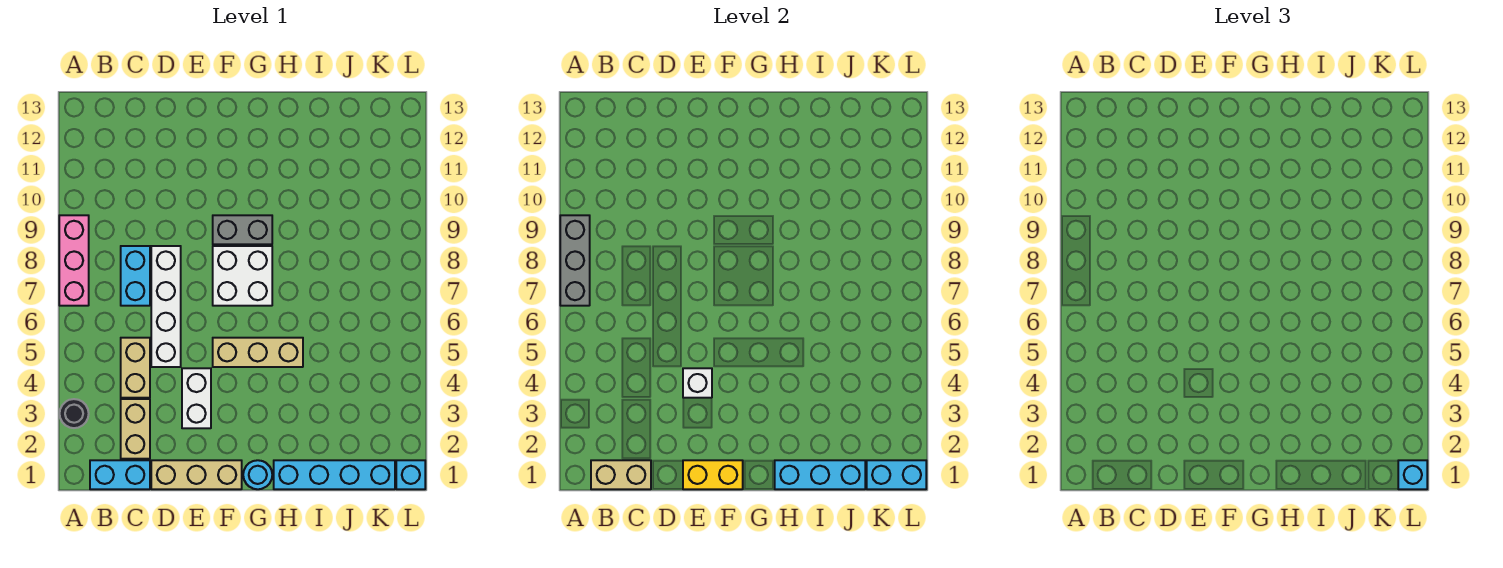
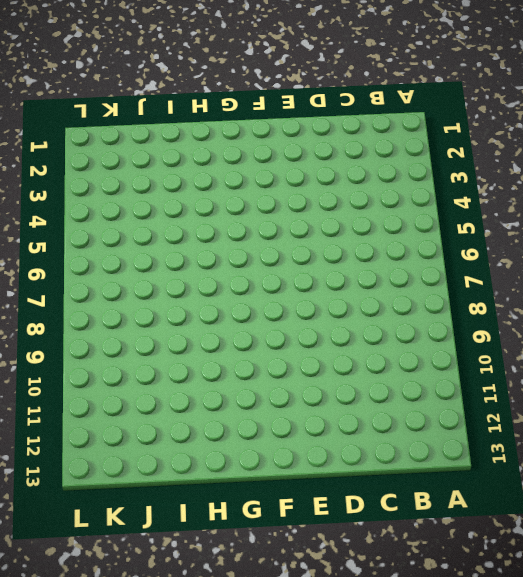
none -> black round brick A3 level 1
none -> pink brick A7:A9 level 1
none -> cyan brick B1:C1 level 1

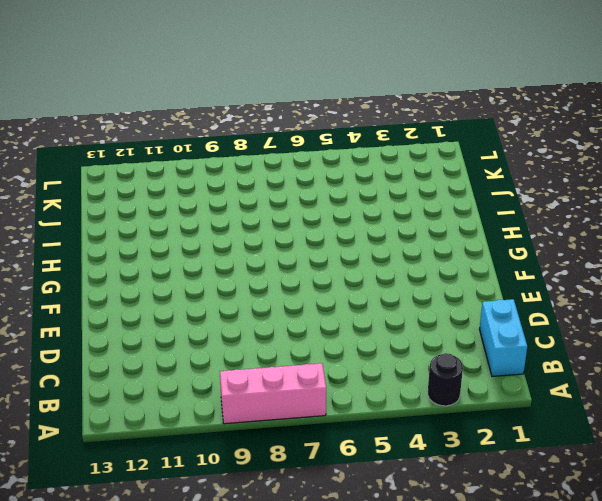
none -> tan brick C2:C3 level 1
none -> tan brick C4:C5 level 1
none -> cyan brick C7:C8 level 1

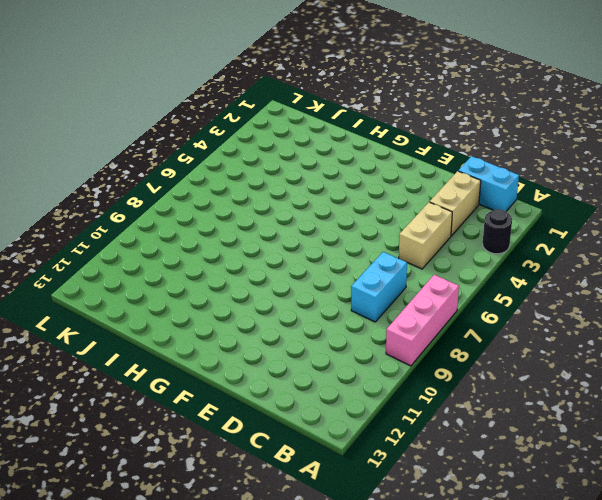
none -> tan brick D1:F1 level 1
none -> white brick D5:D8 level 1
none -> white brick E3:E4 level 1

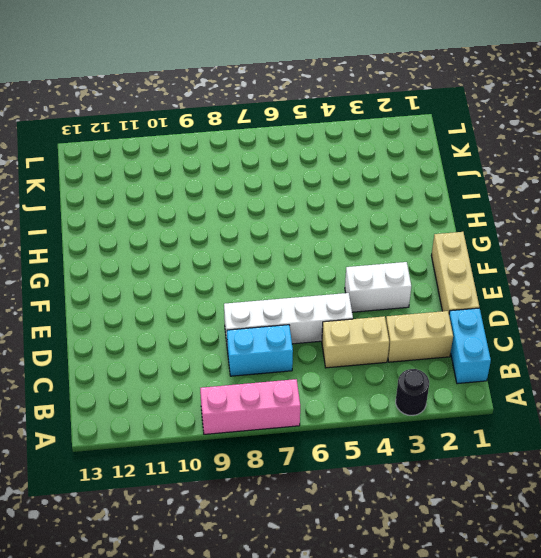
none -> tan brick F5:H5 level 1
none -> white brick F7:G8 level 1
none -> grey brick F9:G9 level 1

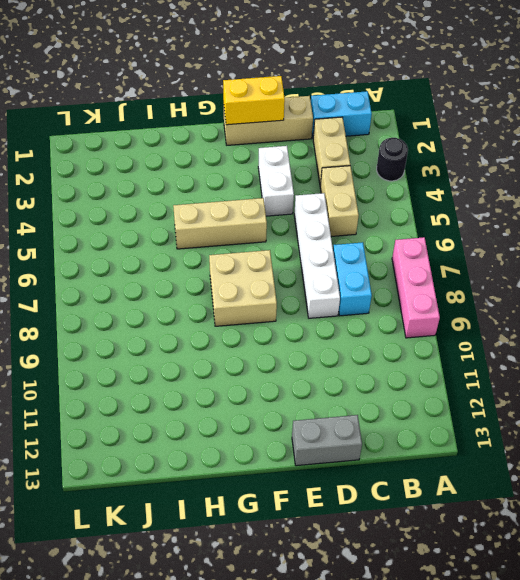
grey brick D13:E13 level 1 -> grey brick F9:G9 level 1
tan brick F7:G8 level 1 -> white brick F7:G8 level 1
none -> cyan round brick G1 level 1
none -> cyan brick H1:K1 level 1
none -> cyan brick L1 level 1

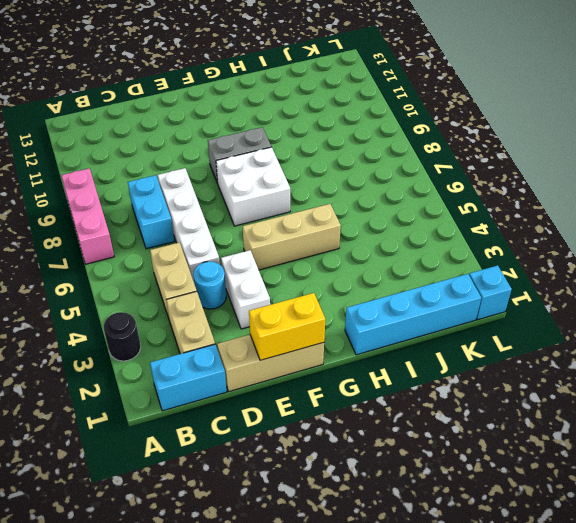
cyan round brick D4 level 1 -> cyan round brick G1 level 1
none -> grey brick A7:A9 level 2
none -> tan brick B1:C1 level 2
none -> white brick E4 level 2

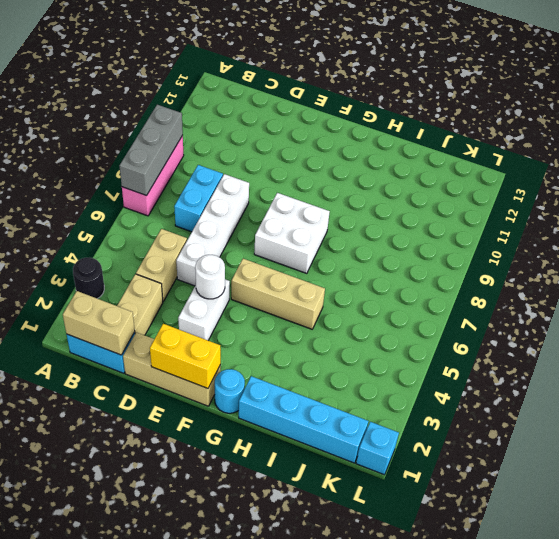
white round brick E4 level 2 -> white brick E4 level 2
none -> grey brick F9:G9 level 1
none -> cyan brick H1:J1 level 2
none -> cyan brick K1:L1 level 2

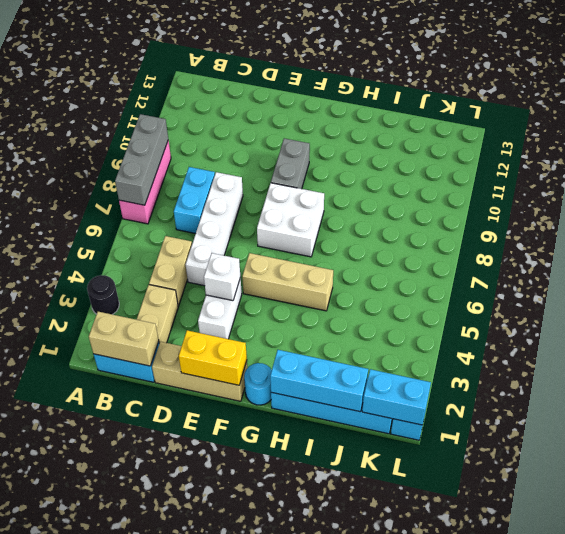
grey brick F9:F10 level 1 -> grey brick F9:G9 level 1
none -> cyan brick L1 level 3

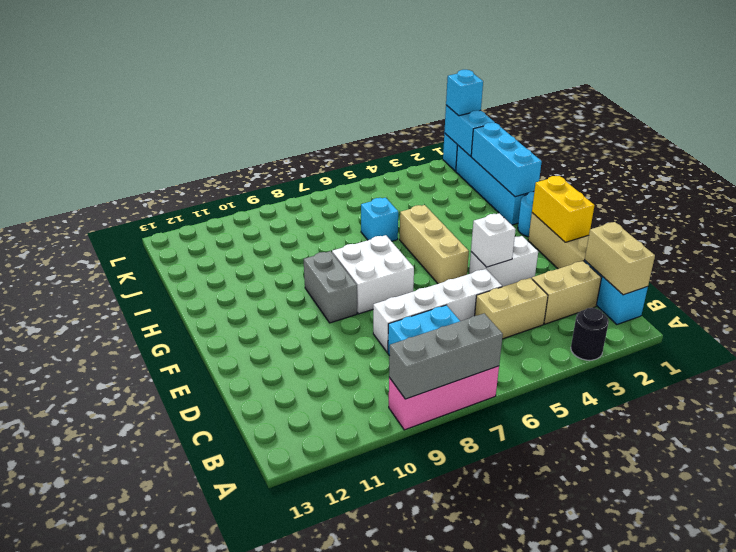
cyan brick I6 level 1 -> none

